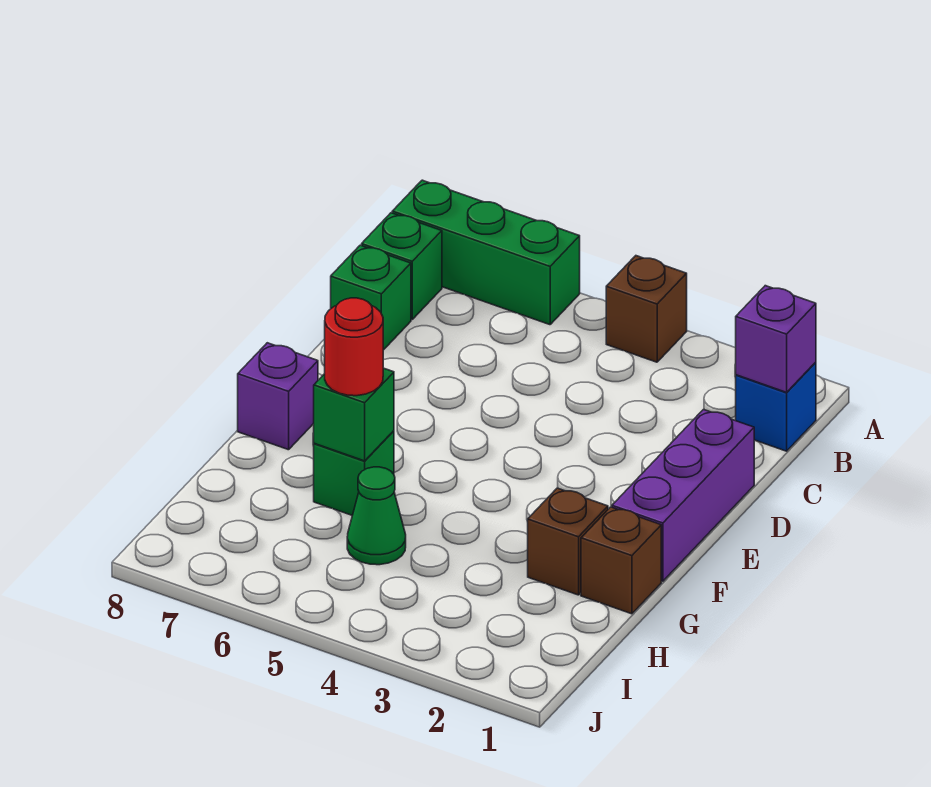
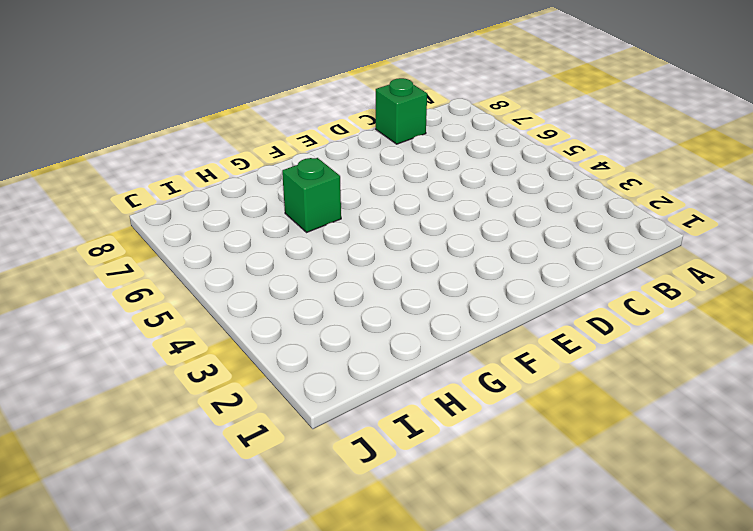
none -> brown brick A4 level 1
none -> green brick A6:A8 level 1
none -> blue brick B1 level 1

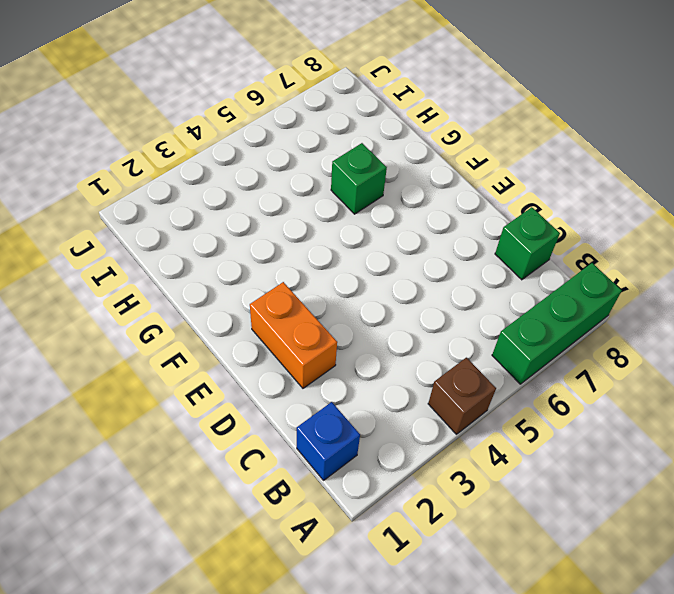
orange brick D2:E2 level 1 -> none
none -> green brick B8 level 1
none -> purple brick D1:F1 level 1
none -> purple brick F8 level 1

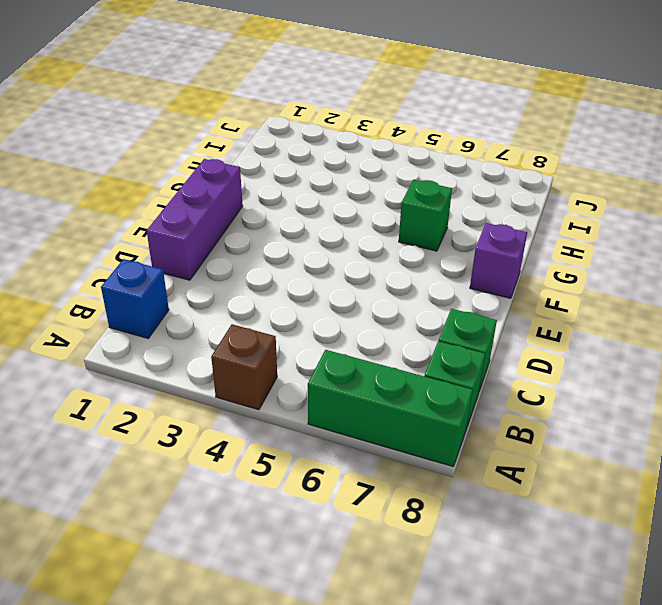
none -> brown brick G1 level 1
none -> brown brick G2 level 1
none -> green cone H5 level 1

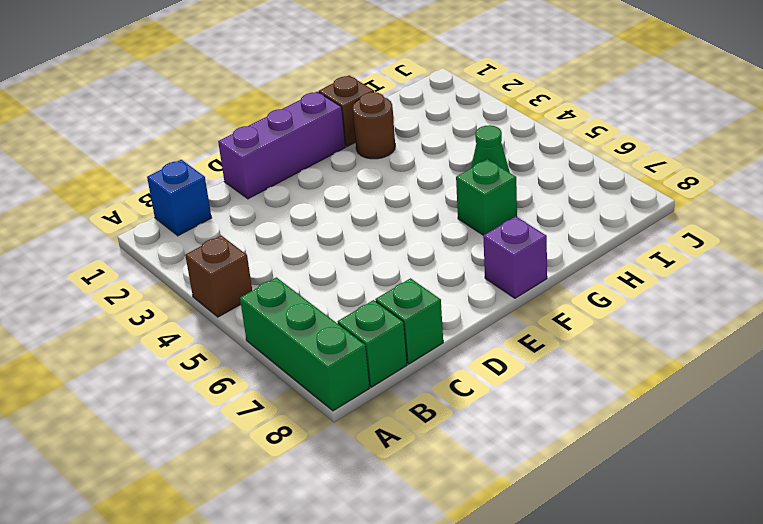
brown round brick G2 level 1 -> brown brick G2 level 1
none -> purple brick B1 level 2
none -> green brick G6 level 2
none -> red round brick G6 level 3

